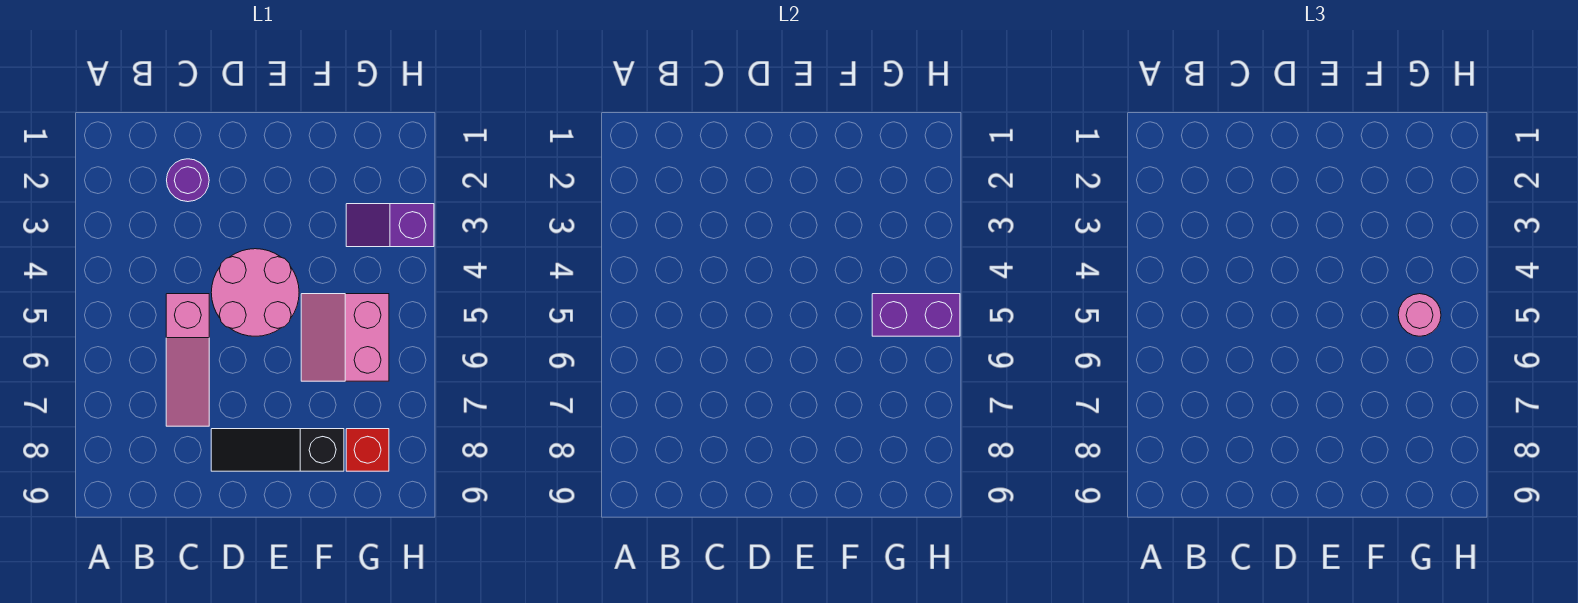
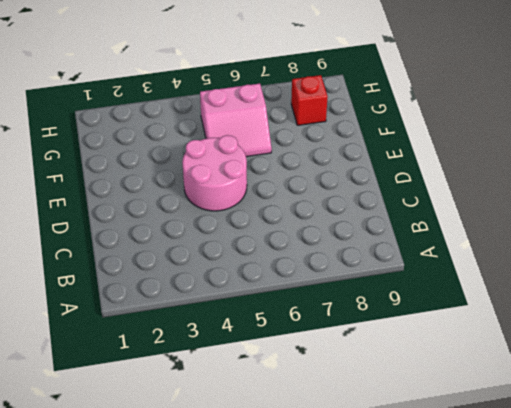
none -> purple round brick C2 level 1
none -> pink slope C5:C7 level 1 top 5

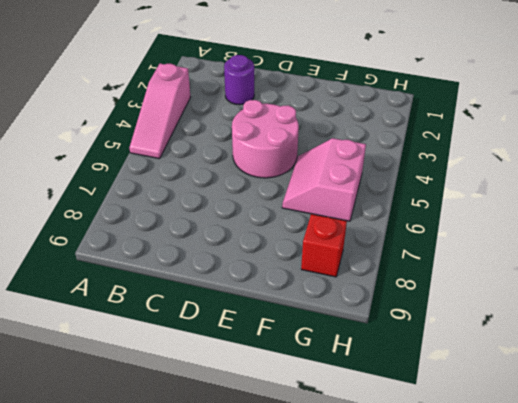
pink slope A3:A5 level 1 top 3 -> pink slope C5:C7 level 1 top 5
none -> black slope D8:F8 level 1 top F
none -> purple slope G3:H3 level 1 top H

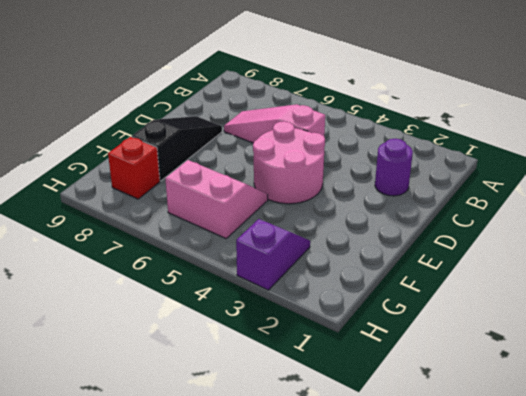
none -> purple brick G5:H5 level 2
none -> pink round brick G5 level 3

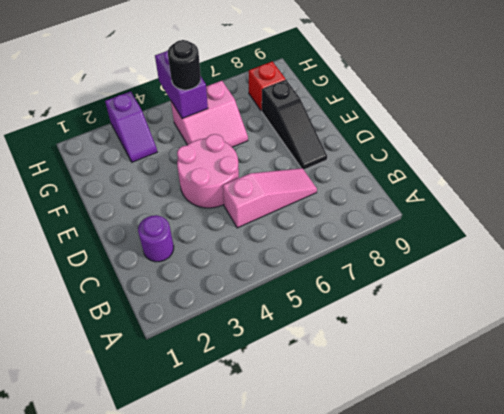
black round brick G5 level 3 -> pink round brick G5 level 3

